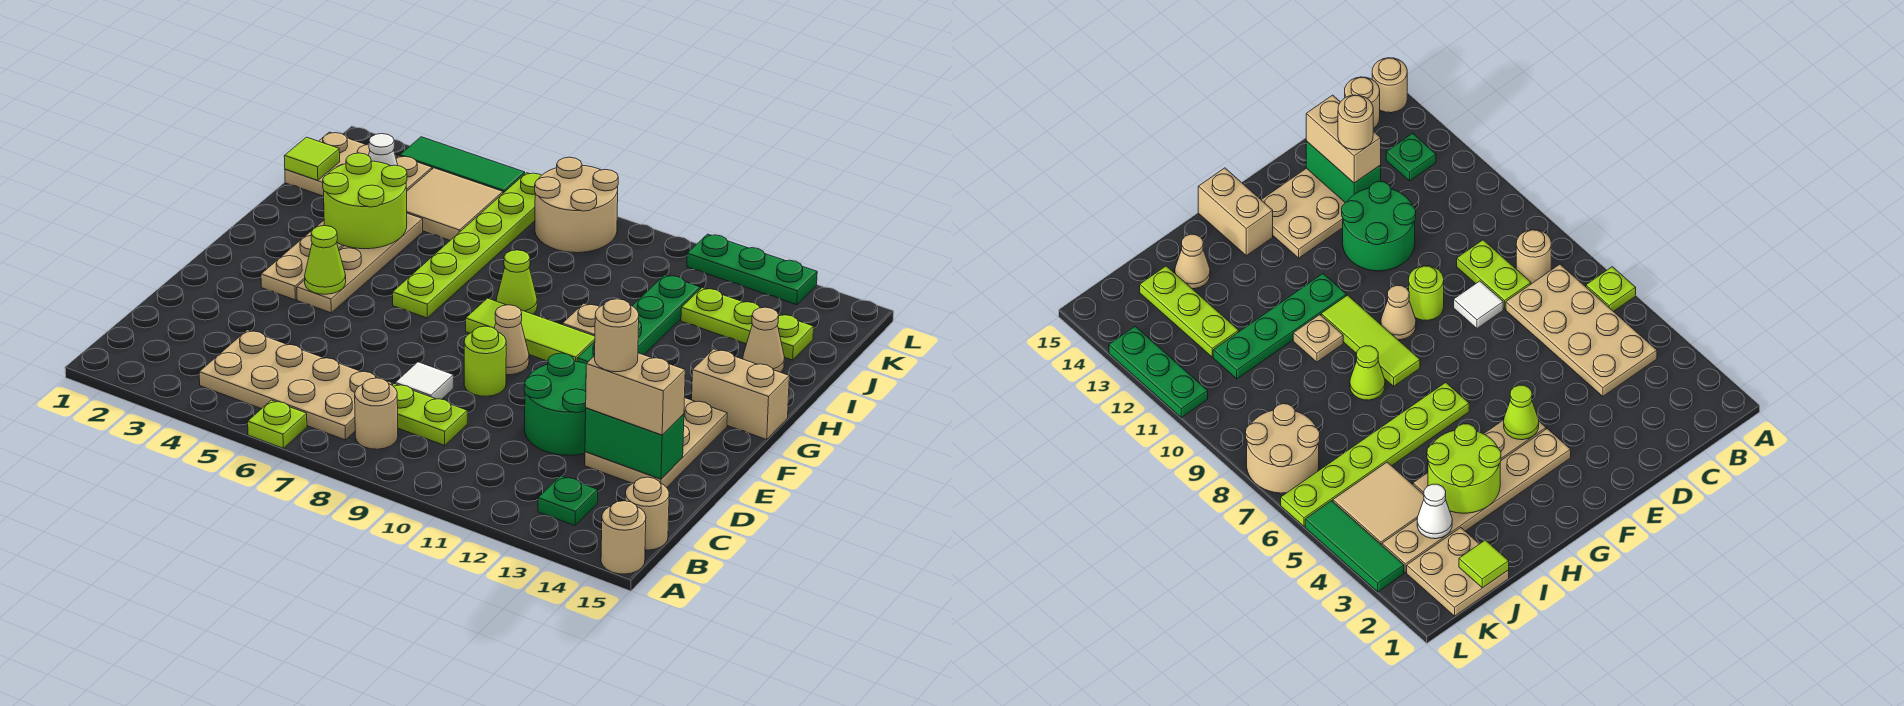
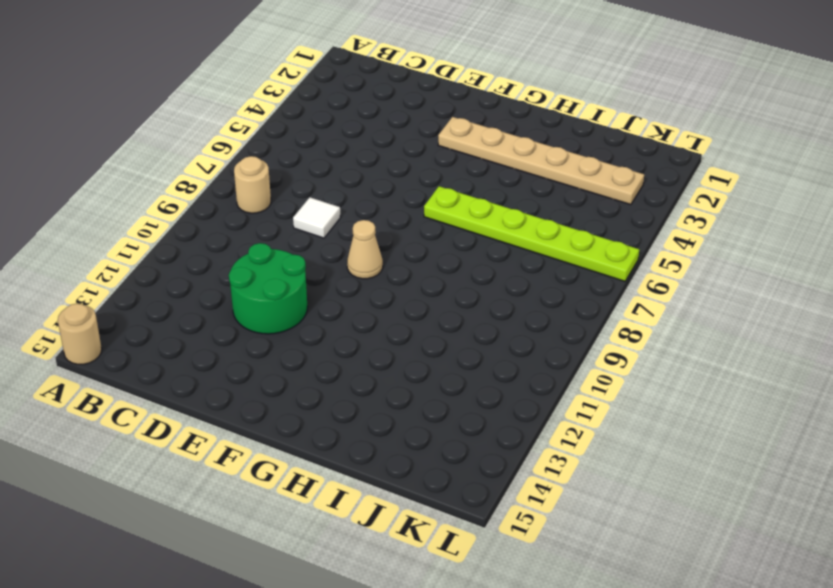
none -> lime plate A6 level 1
none -> tan plate B4:C7 level 1
none -> green plate B13 level 1
none -> tan round brick B15 level 1

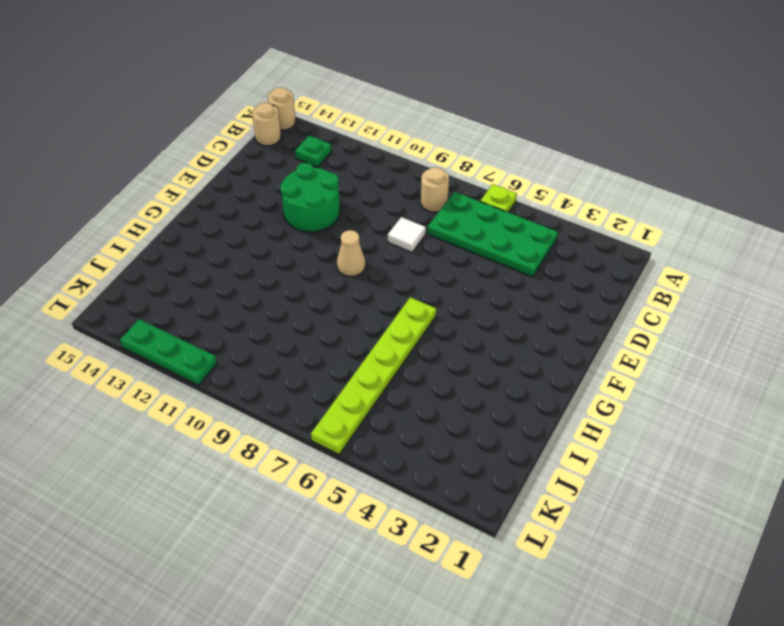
green plate B4:C7 level 1 -> tan plate B4:C7 level 1
none -> lime plate C8:C9 level 1
none -> tan plate D13:F14 level 1
none -> lime round brick E9 level 1
none -> tan plate F3:K3 level 1

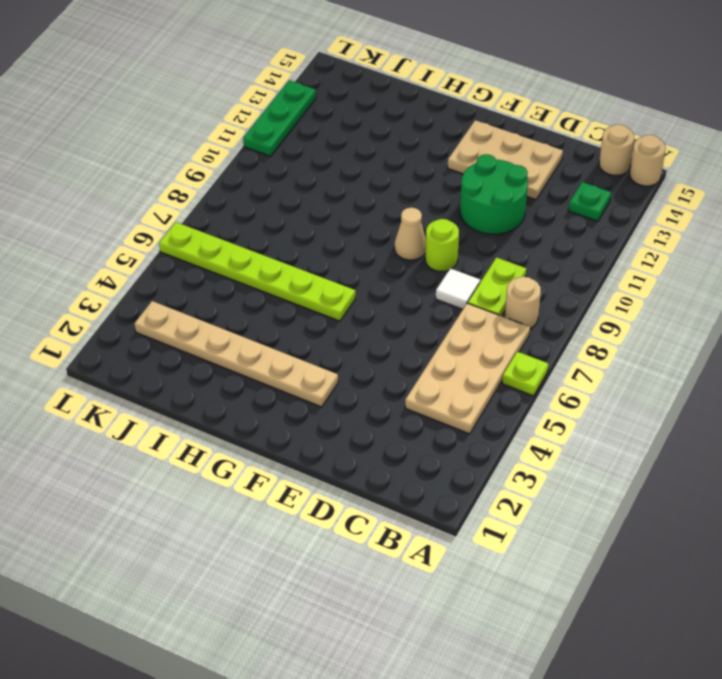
none -> tan plate F4:I4 level 1
none -> lime tile G8:G10 level 1
none -> green plate G11:J11 level 1
none -> tan brick G14:G15 level 1

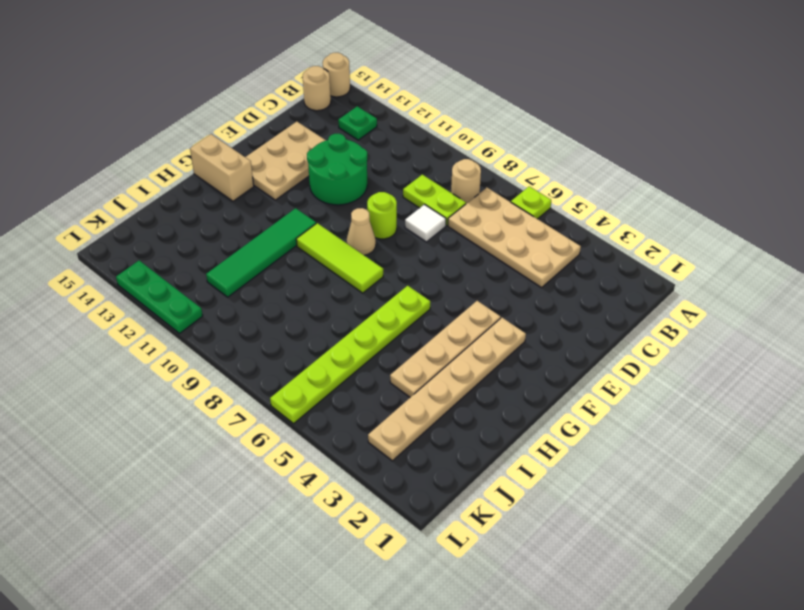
green tile G11:J11 level 1 -> green plate G11:J11 level 1
none -> lime cone H8 level 1
none -> tan plate H10 level 1
none -> tan cone I14 level 1
none -> tan plate J1:K2 level 1

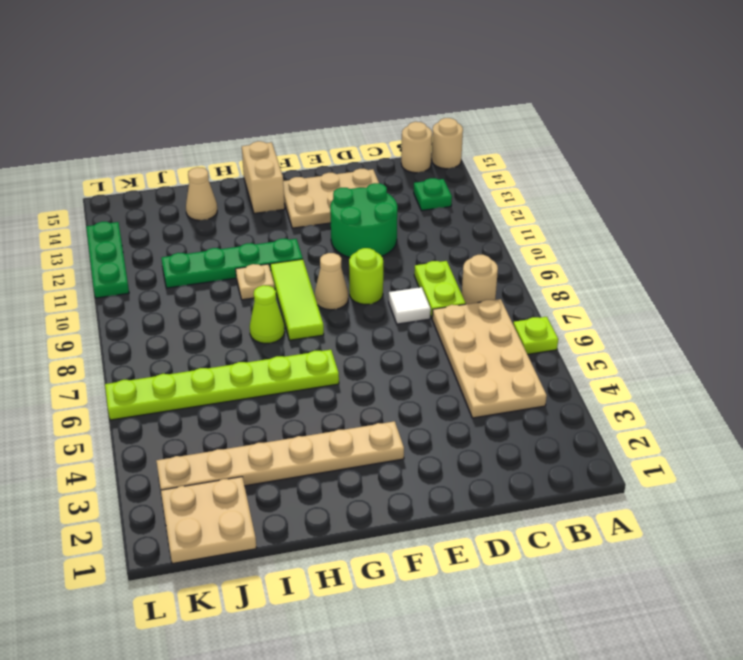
none -> tan plate F4:I4 level 1
none -> tan tile J4:K5 level 1
none -> lime plate J12:J14 level 1
none -> tan round brick K7:L8 level 1

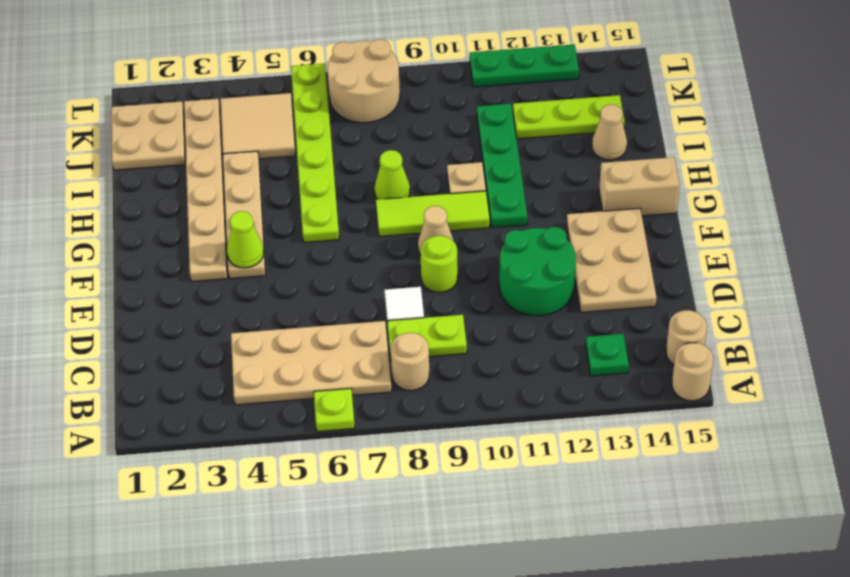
none -> green tile L3:L5 level 1
none -> green brick D13:D14 level 2
none -> lime round brick H3:I4 level 2
none -> lime tile J1 level 2

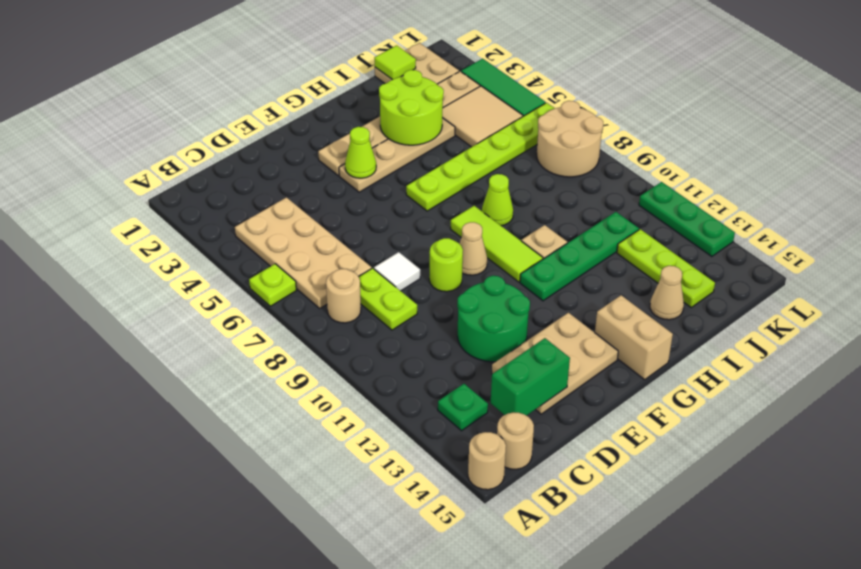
green brick C14:D14 level 2 -> green brick D13:D14 level 2
none -> white cone J3 level 2
none -> tan brick D13:D14 level 3
none -> tan round brick D13 level 4

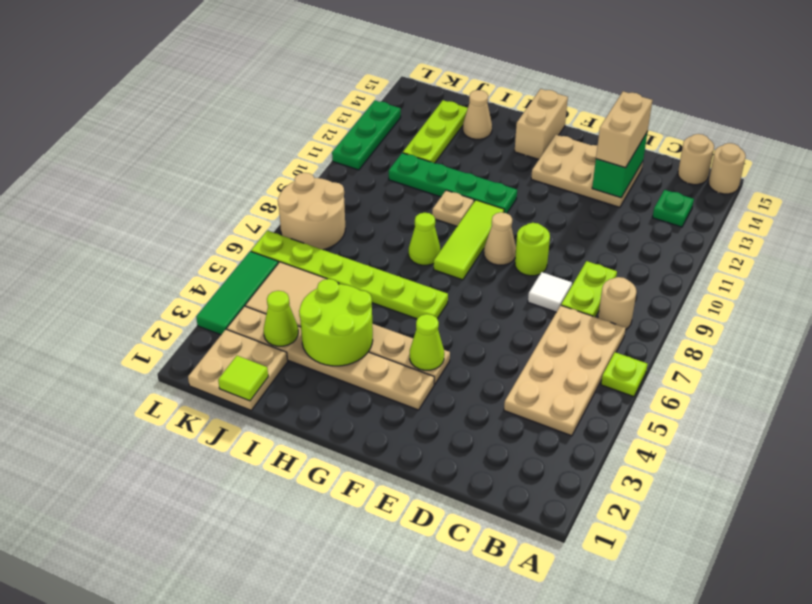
lime cone J3 level 2 -> white cone J3 level 2
none -> green round brick D11:E12 level 1
none -> tan round brick D13 level 4

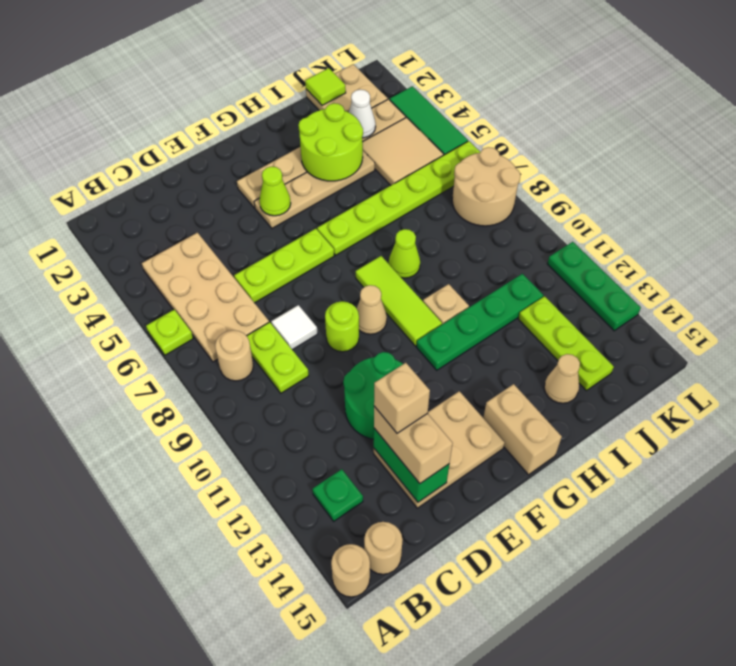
lime plate D6:F6 level 1 -> none
tan brick D13 level 4 -> tan round brick D13 level 4

